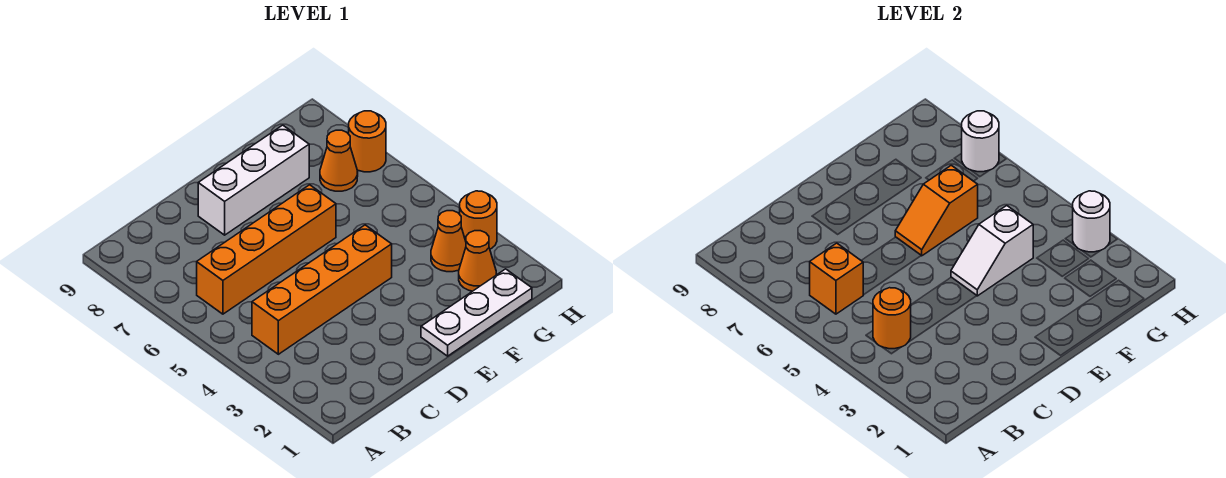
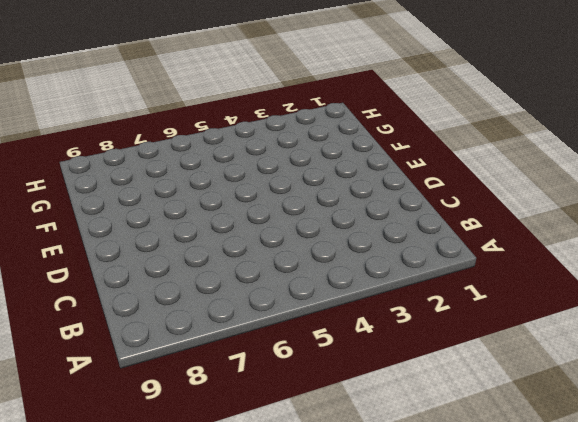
none -> orange brick B4:E4 level 1
none -> orange brick B6:E6 level 1
none -> white brick D8:F8 level 1

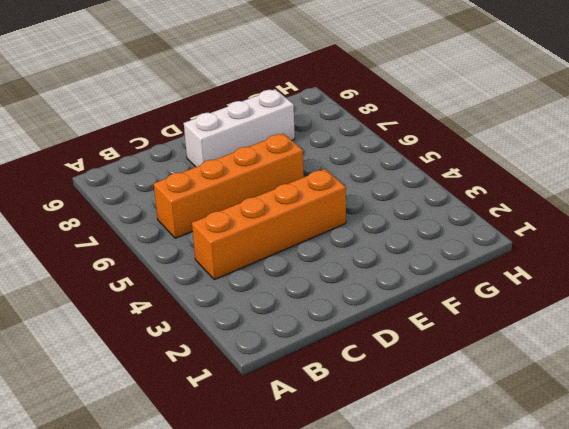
none -> white plate E1:G1 level 1
none -> orange cone G2 level 1
none -> orange cone G3 level 1

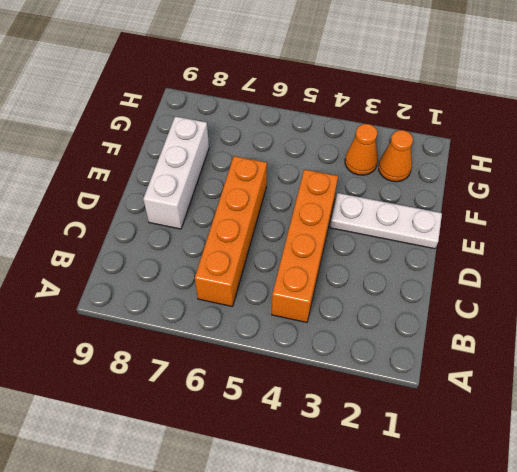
white plate E1:E3 level 1 -> white plate E1:G1 level 1
none -> orange cone G7 level 1
none -> orange round brick H3 level 1
none -> orange round brick H7 level 1

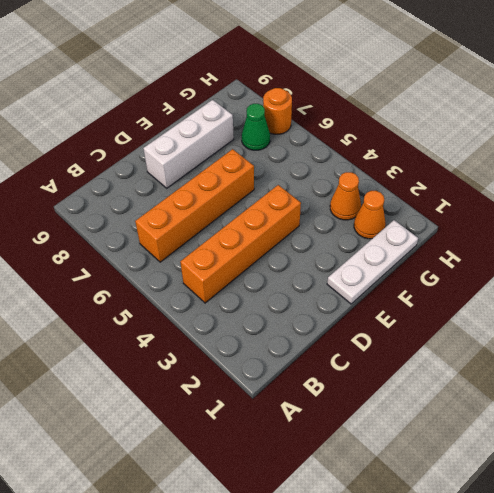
green cone G7 level 1 -> orange cone G7 level 1
none -> orange round brick H3 level 1
none -> orange round brick B4 level 2
none -> orange brick B6 level 2

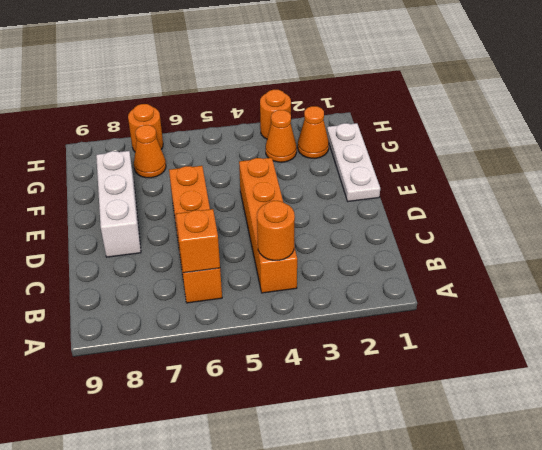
none -> white slope E4:F4 level 2 top F
none -> orange slope E6:F6 level 2 top F
none -> white round brick H3 level 2

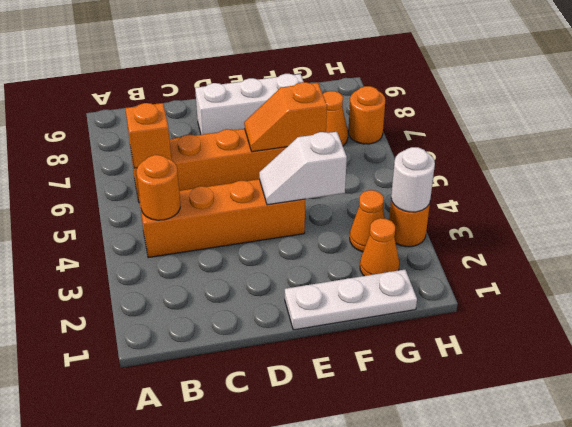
none -> white round brick H7 level 2

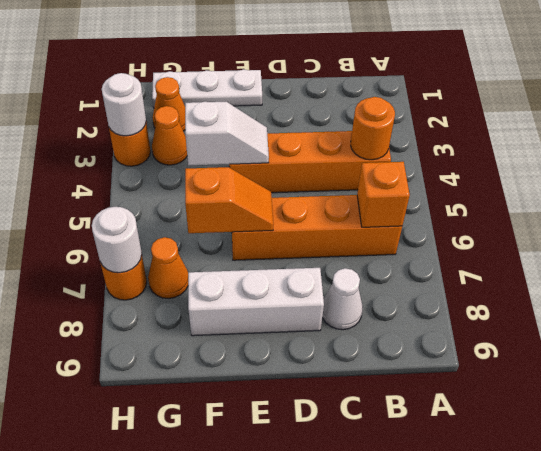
white cone C8 level 1 -> none

